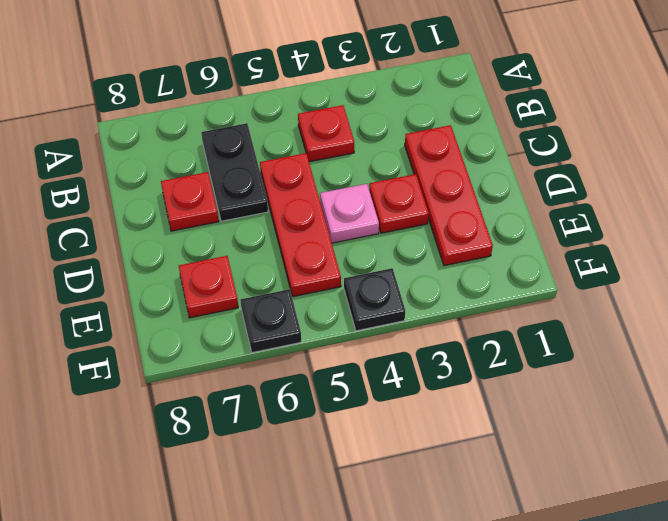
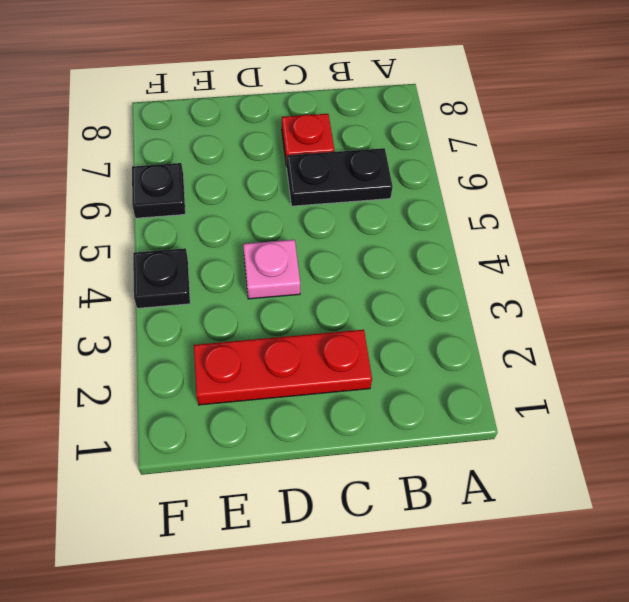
none -> red plate B4 level 1
none -> red plate C5:E5 level 1

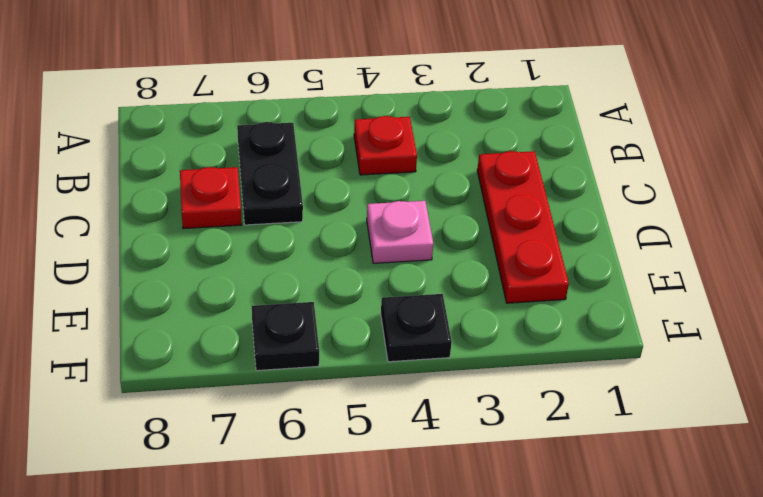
none -> red plate C5:E5 level 1
none -> red plate D3 level 1

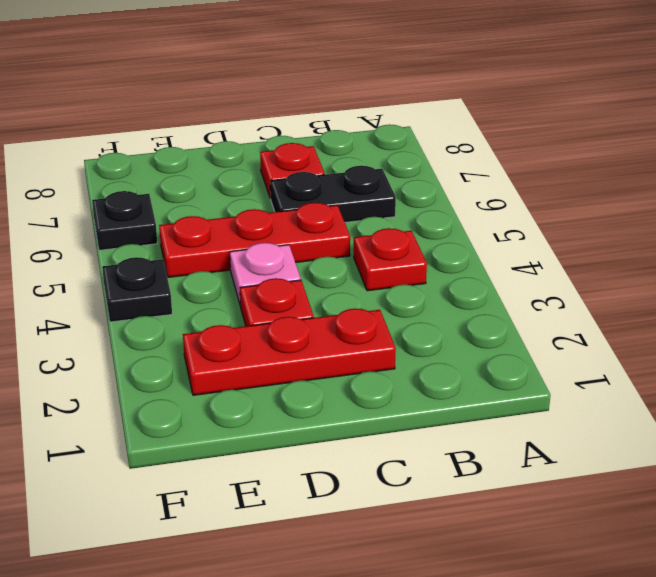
none -> red plate E7 level 1

